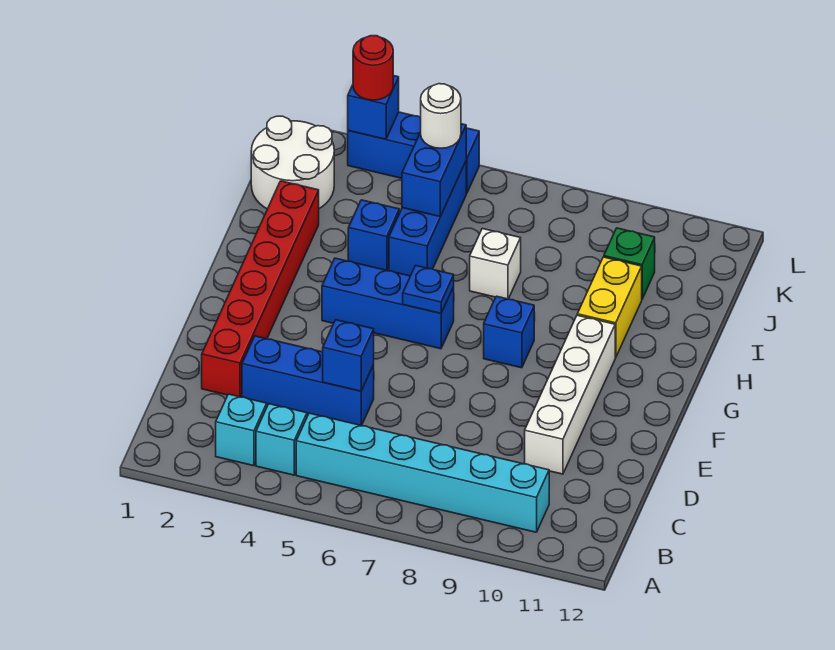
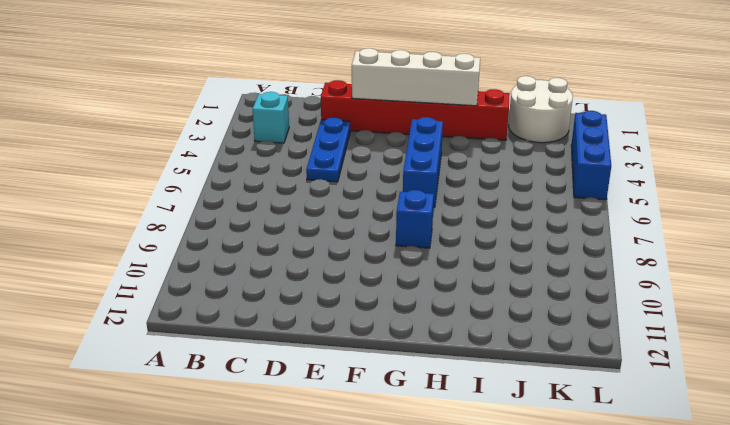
blue plate D3:D5 level 1 -> blue brick D3:D5 level 1
white brick E2:H2 level 2 -> white brick D10:G10 level 1
none -> cyan brick B4 level 1
none -> cyan brick B5:B10 level 1
none -> yellow brick H10:I10 level 1

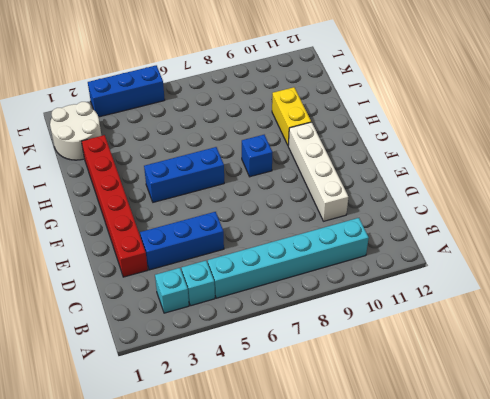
none -> blue brick I4 level 1
none -> blue brick I5:K5 level 1
none -> white brick I7 level 1

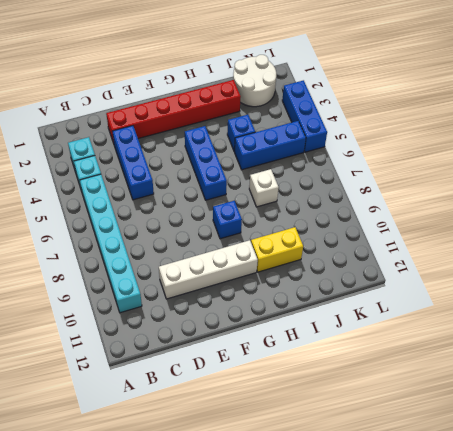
none -> green brick J10 level 1
none -> blue brick D5 level 2
none -> blue plate G6 level 2

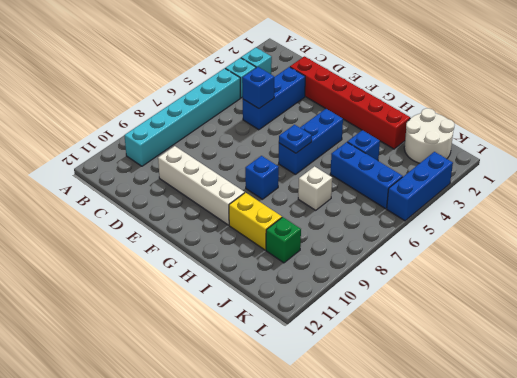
none -> blue brick J5:K5 level 2
none -> blue brick L3 level 2
none -> white round brick K5 level 3

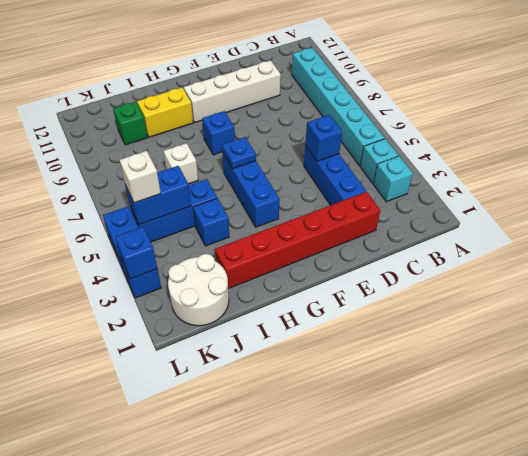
white brick K5 level 3 -> white round brick K5 level 3
none -> red round brick L3 level 3

